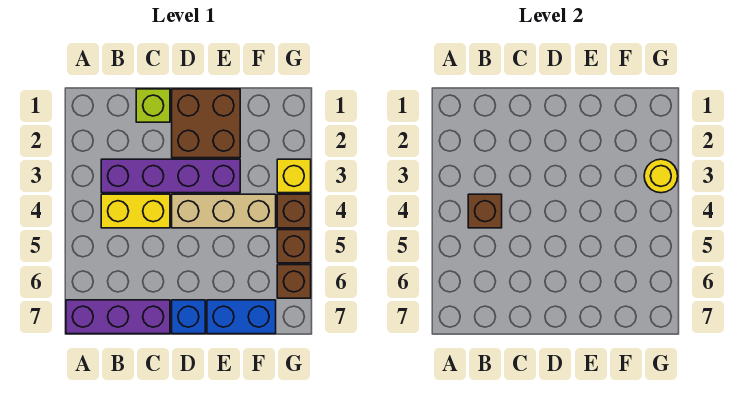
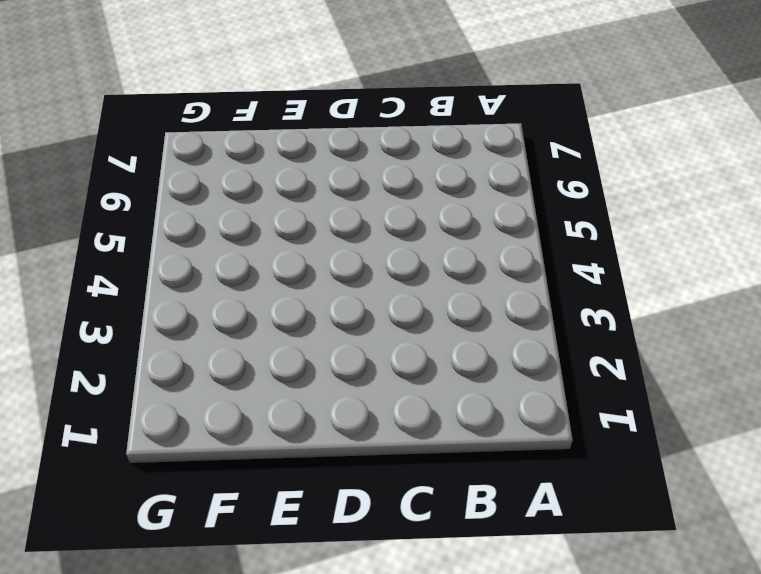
none -> purple brick A7:C7 level 1
none -> purple brick B3:E3 level 1
none -> yellow brick B4:C4 level 1

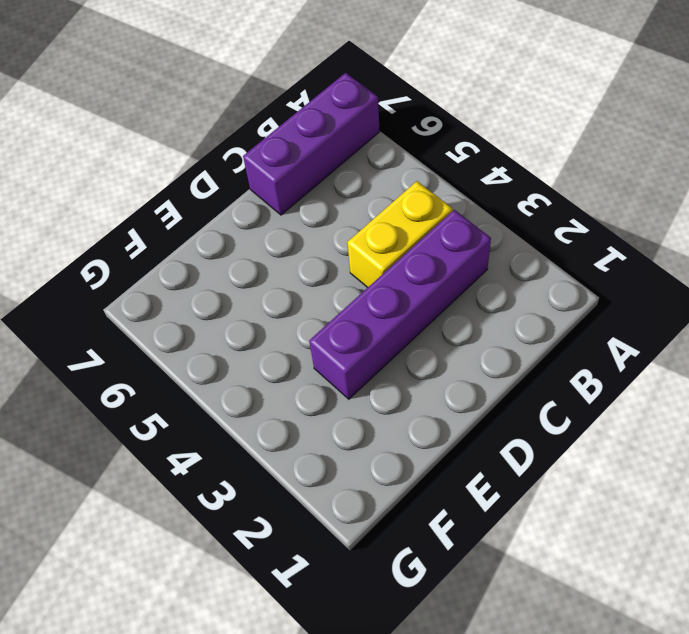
none -> lime brick C1 level 1
none -> brown brick D1:E2 level 1
none -> tan brick D4:F4 level 1

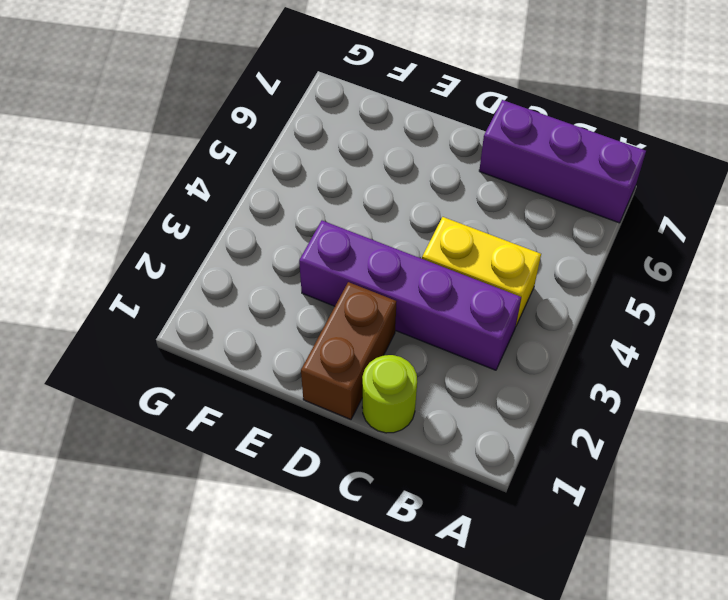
lime round brick C1 level 1 -> lime brick C1 level 1
brown brick D1:D2 level 1 -> brown brick D1:E2 level 1
none -> tan brick D4:F4 level 1
none -> blue brick D7 level 1
none -> blue brick E7:F7 level 1

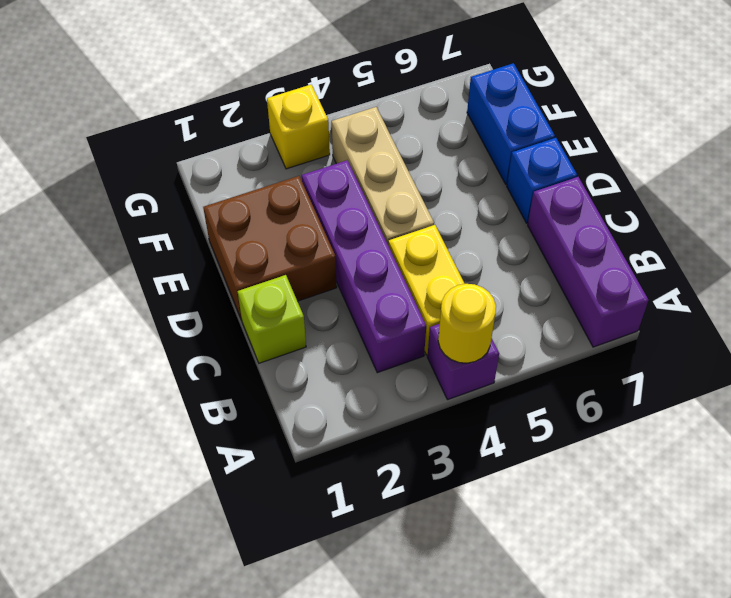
purple brick A4 level 1 -> none
yellow round brick A4 level 2 -> yellow round brick G3 level 2
none -> brown brick G4 level 1
none -> brown brick G5 level 1
none -> brown brick G6 level 1

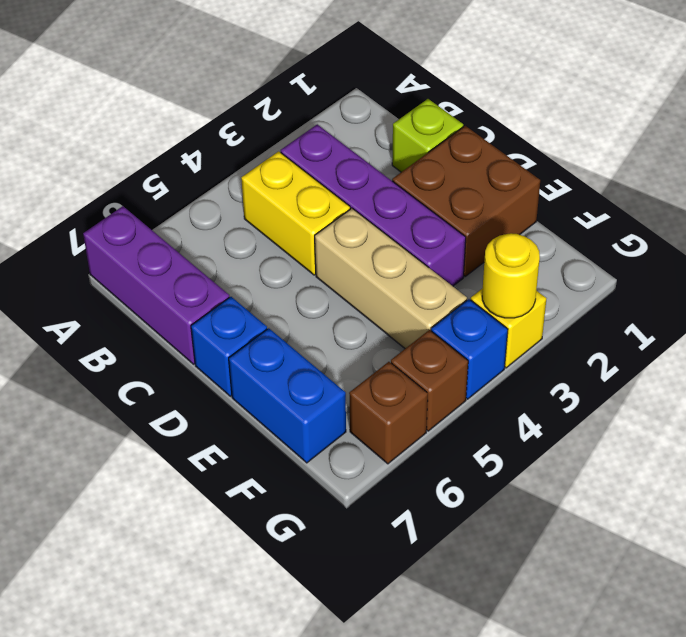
blue brick G4 level 1 -> brown brick G4 level 1
none -> brown brick B4 level 2

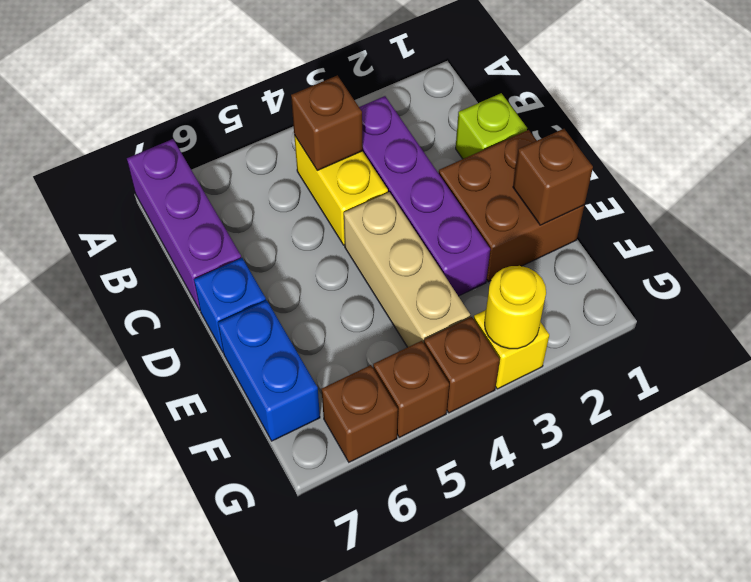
brown brick E1 level 2 -> none

